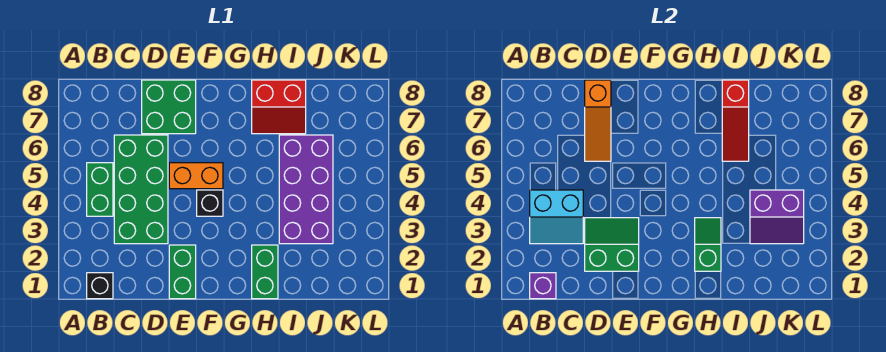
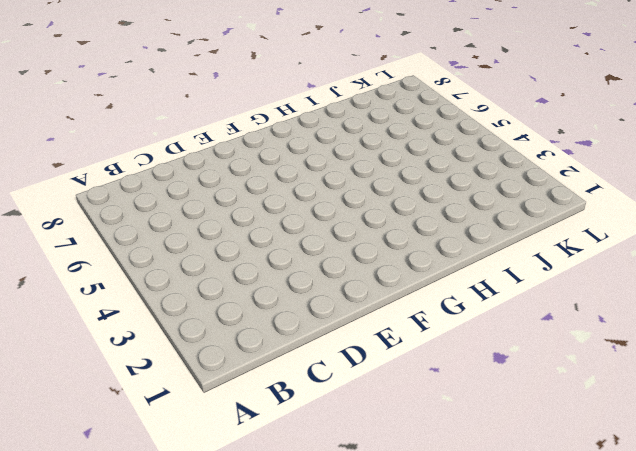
none -> black brick B1 level 1
none -> green brick B4:B5 level 1
none -> green brick C3:D6 level 1

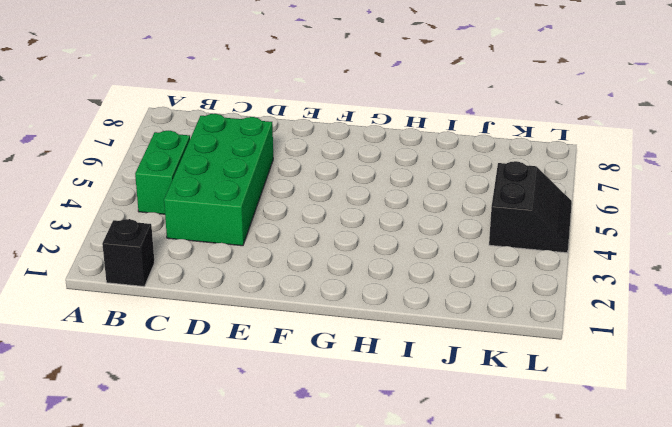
black slope K4:L5 level 1 top K -> none
none -> green brick D7:E8 level 1
none -> green brick E1:E2 level 1
none -> orange brick E5:F5 level 1

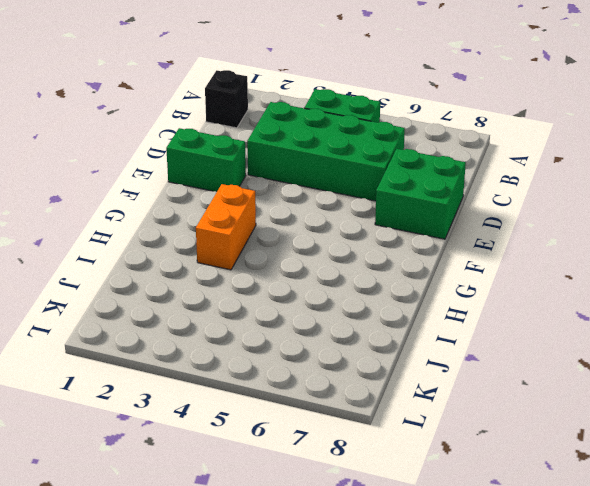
orange brick G3:H3 level 1 -> orange brick E5:F5 level 1
none -> black brick F4 level 1
none -> green brick H1:H2 level 1
none -> red slope H7:I8 level 1 top 8

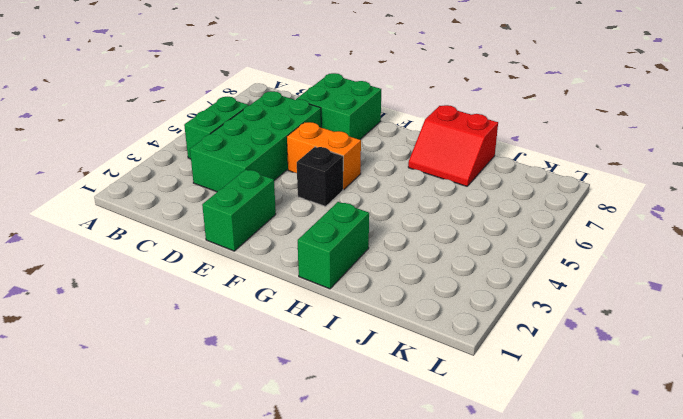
none -> black brick B1 level 1
none -> purple brick I3:J6 level 1
none -> purple brick B1 level 2

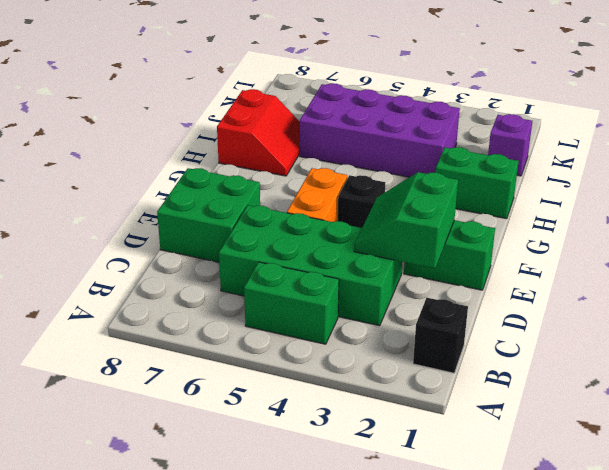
purple brick J1 level 1 -> purple brick B1 level 2
none -> cyan slope B3:C4 level 2 top 4
none -> orange slope D6:D8 level 2 top 8
none -> green slope H2:H3 level 2 top 2

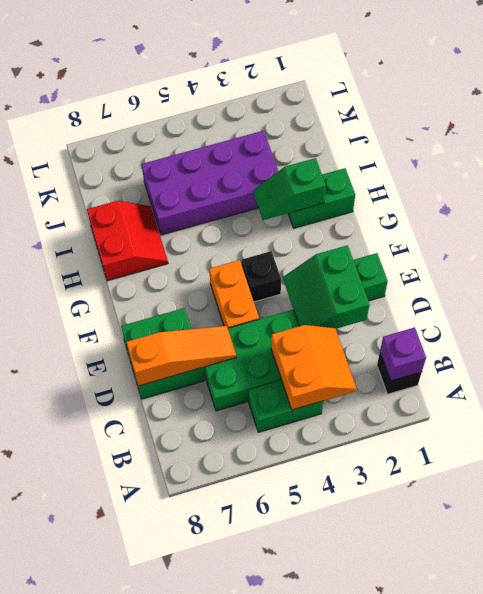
orange slope B3:C4 level 2 top 4 -> cyan slope B3:C4 level 2 top 4
none -> red slope I6:I8 level 2 top 8
none -> purple slope J3:K4 level 2 top 4

